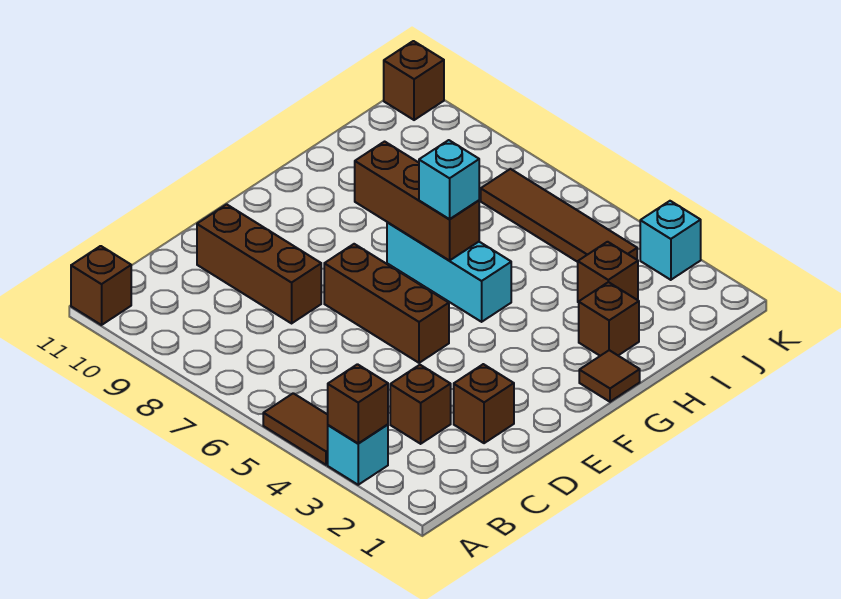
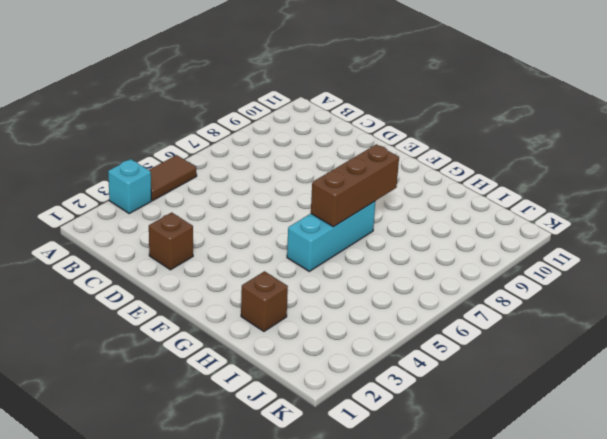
none -> brown brick A11 level 1
none -> brown brick C3 level 1
none -> brown brick D8:D10 level 1

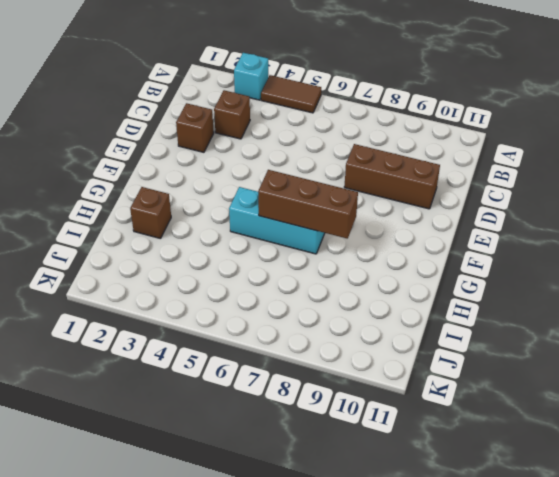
none -> brown brick A11 level 1
none -> brown brick E5:E7 level 1
none -> brown tile G1 level 1

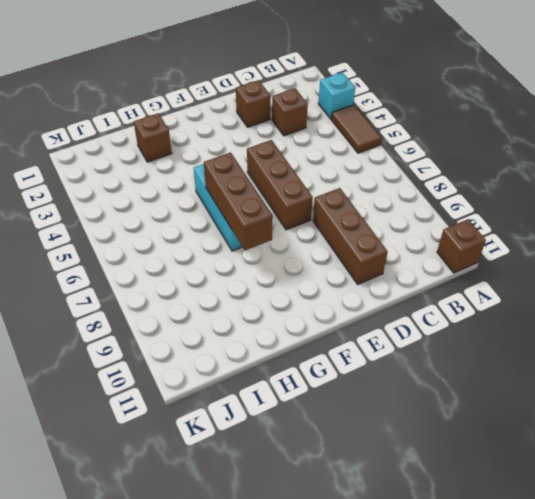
none -> brown tile G1 level 1
none -> brown brick I3 level 1
none -> brown tile J4:J7 level 1

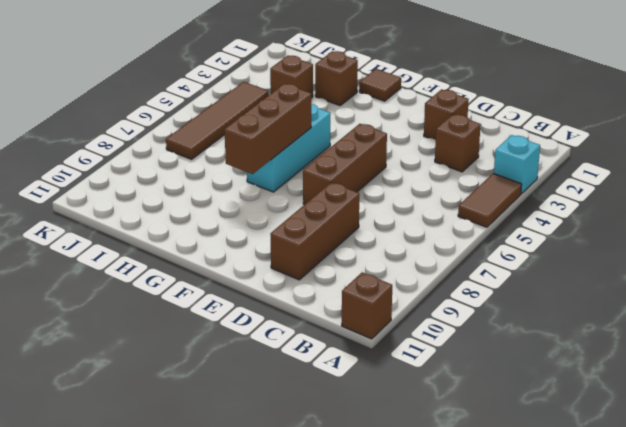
none -> cyan brick K3 level 1
none -> brown brick K11 level 1
none -> brown brick A3 level 2

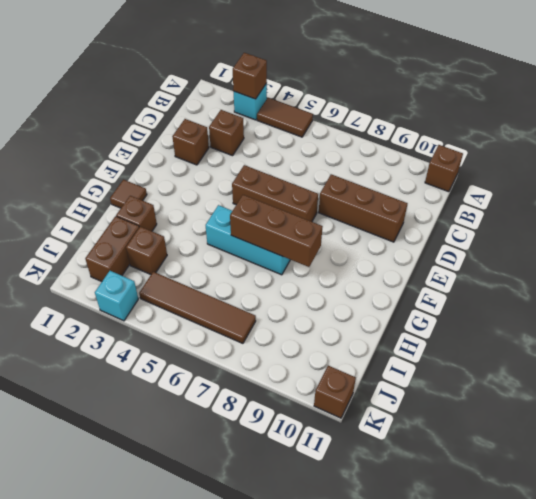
brown brick I2:J2 level 1 -> none
none -> cyan brick G6 level 3

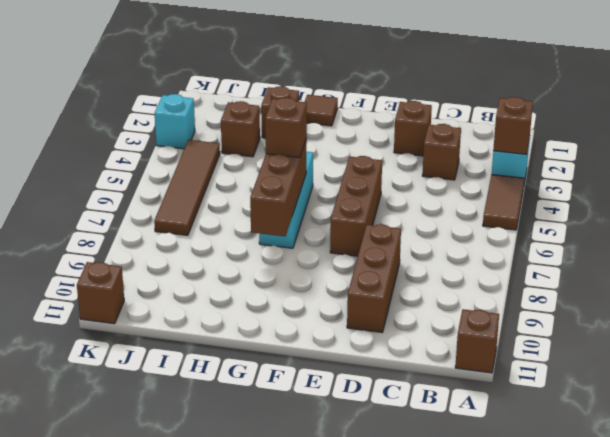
brown brick G6 level 3 -> cyan brick G6 level 3

